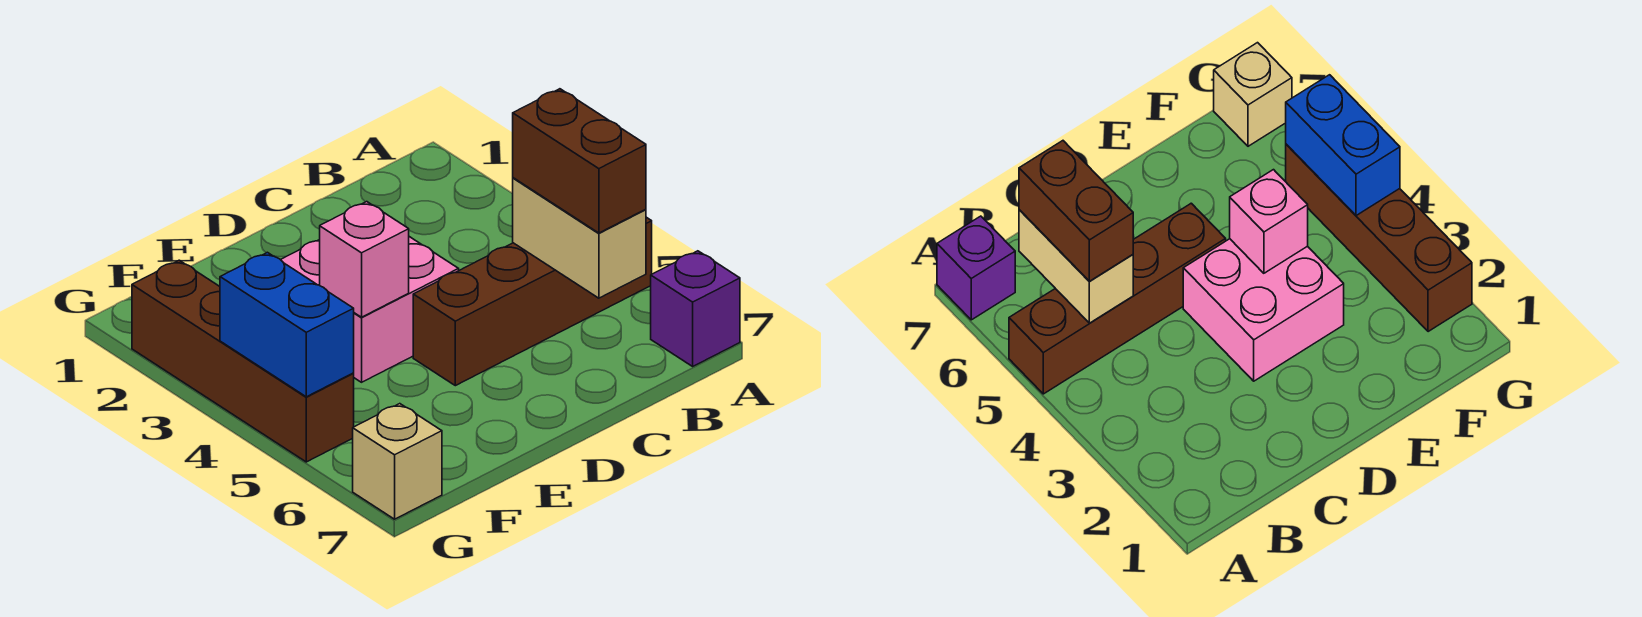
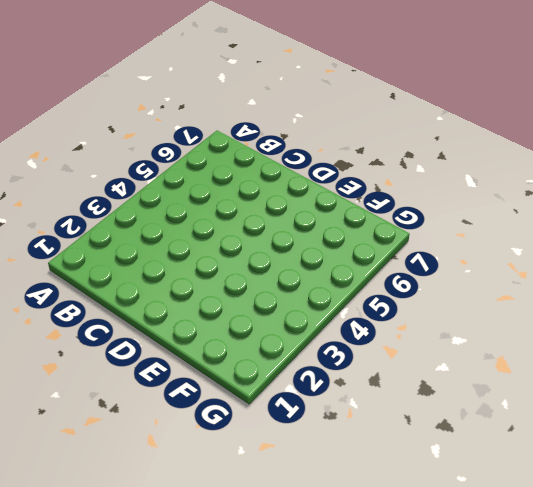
none -> brown brick A5:D5 level 1
none -> purple brick A7 level 1

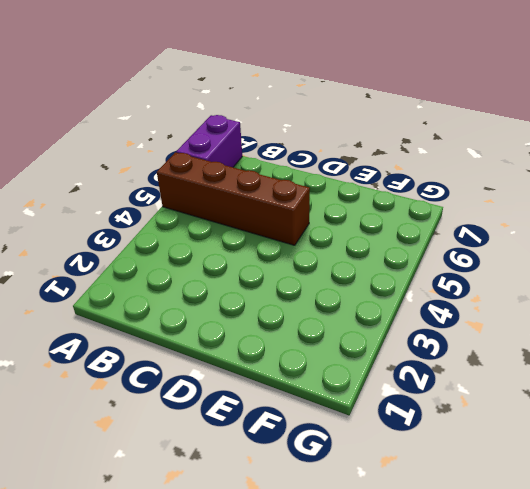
purple brick A6:A7 level 1 -> purple brick A7 level 1
none -> pink brick D3:E4 level 1
none -> brown brick G2:G5 level 1

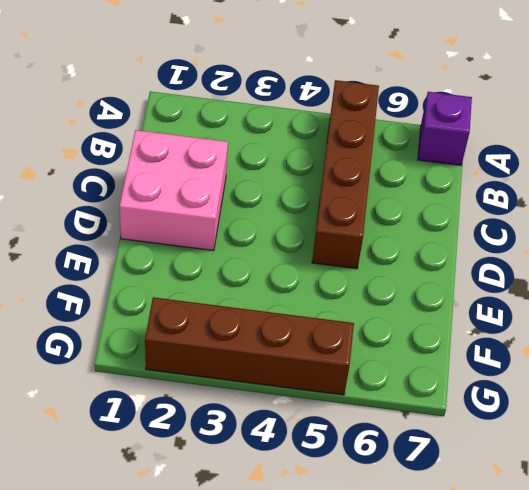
pink brick C1:D2 level 1 -> pink brick D3:E4 level 1
none -> tan brick G7 level 1
none -> tan brick B5:B6 level 2

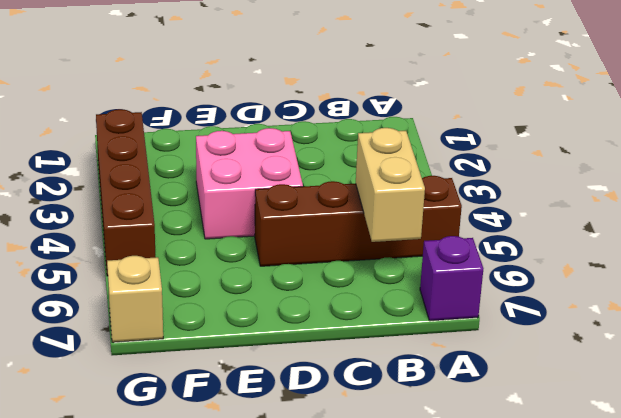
none -> pink brick E4 level 2
none -> blue brick G4:G5 level 2

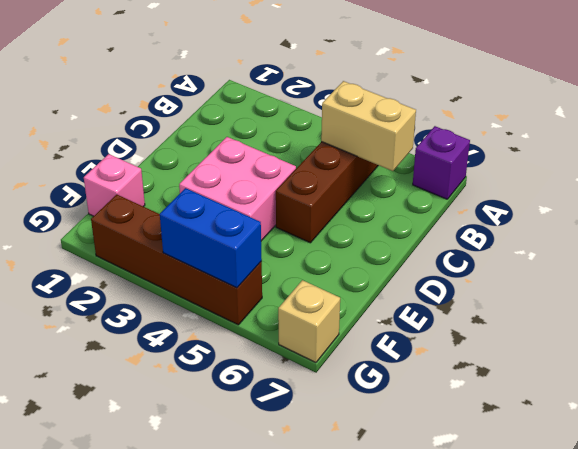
pink brick F1 level 1 -> pink brick E4 level 2
none -> brown brick B5:B6 level 3

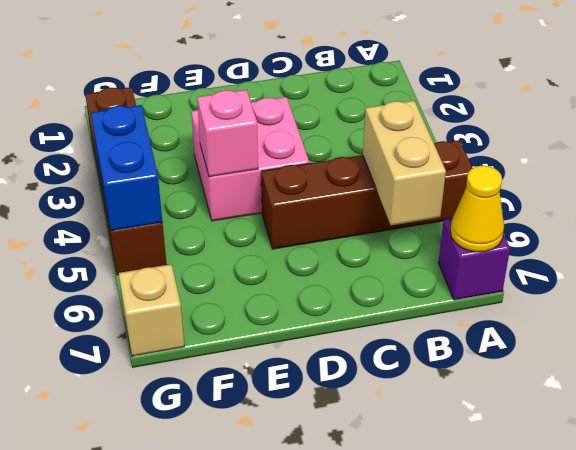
yellow cone A7 level 2 -> none
none -> brown brick B5:B6 level 3

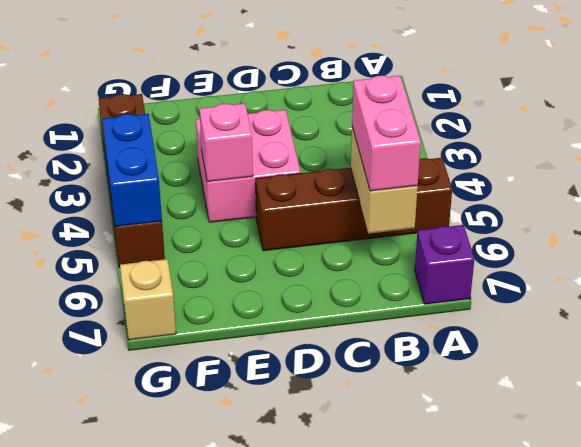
pink brick B5:B6 level 3 -> brown brick B5:B6 level 3

